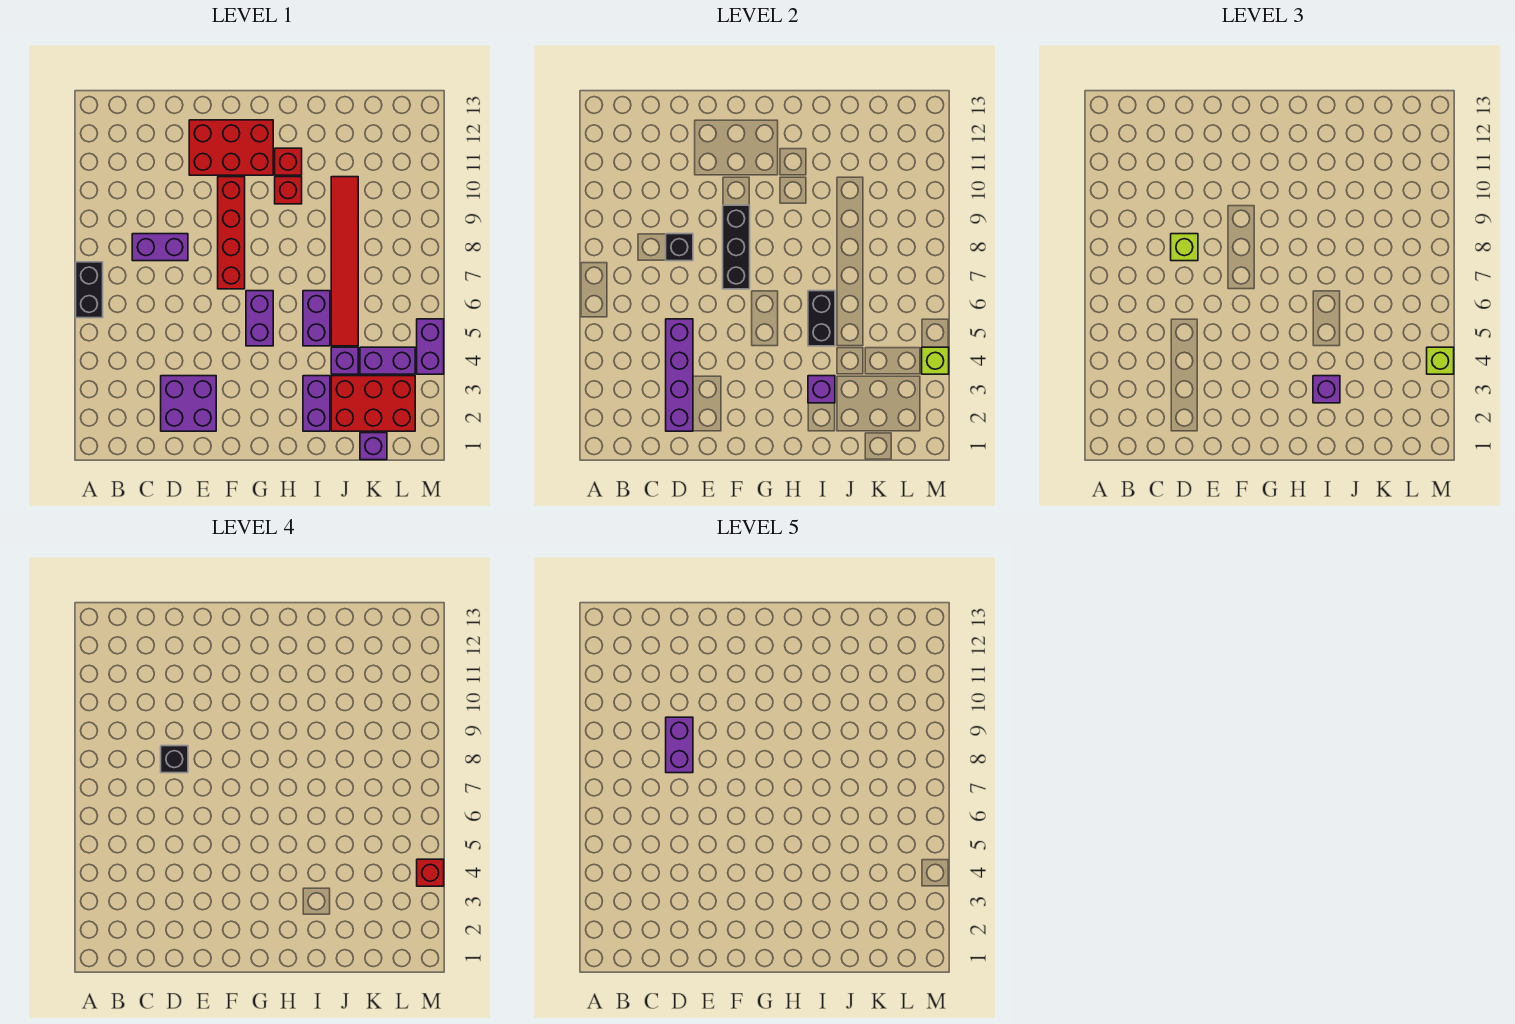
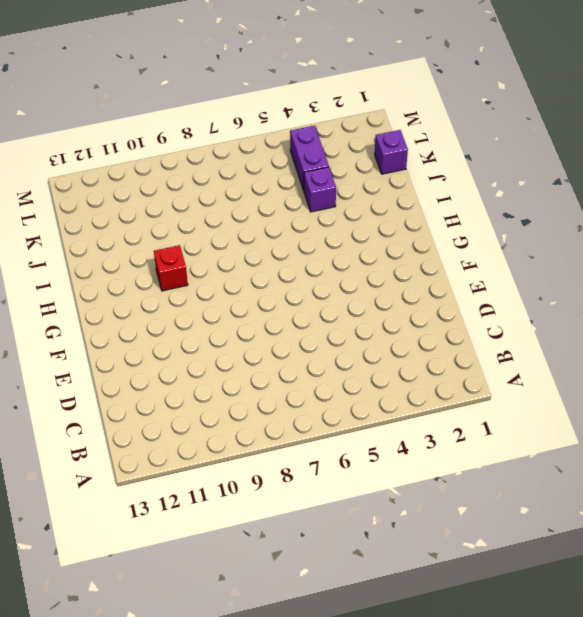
none -> black brick A6:A7 level 1
none -> purple brick C8:D8 level 1
none -> purple brick D2:E3 level 1

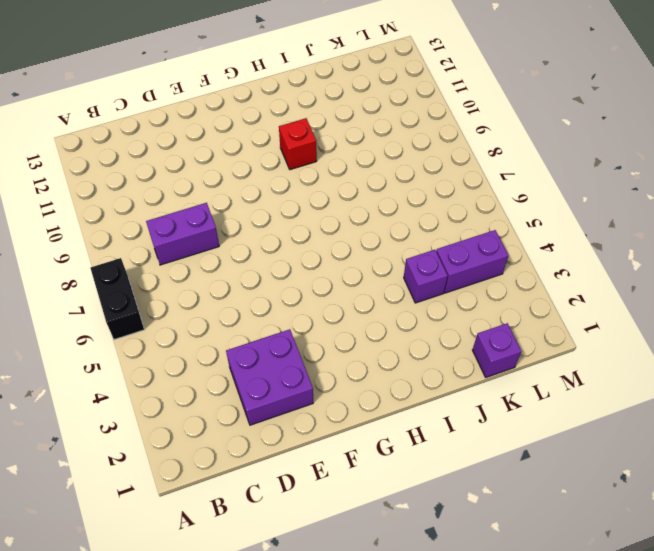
none -> red brick E11:G12 level 1
none -> red brick F7:F10 level 1
none -> purple brick G5:G6 level 1

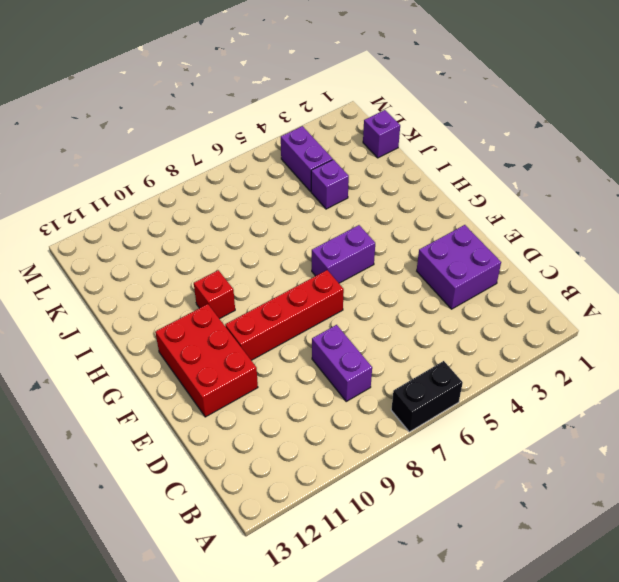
none -> red brick H11 level 1
none -> purple brick I2:I3 level 1
none -> purple brick I5:I6 level 1

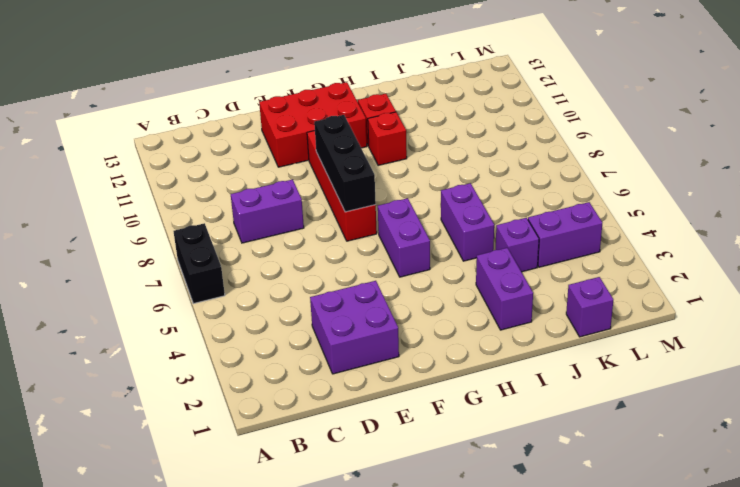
none -> red brick J2:L3 level 1
none -> red tile J5:J10 level 1
none -> purple brick M4:M5 level 1

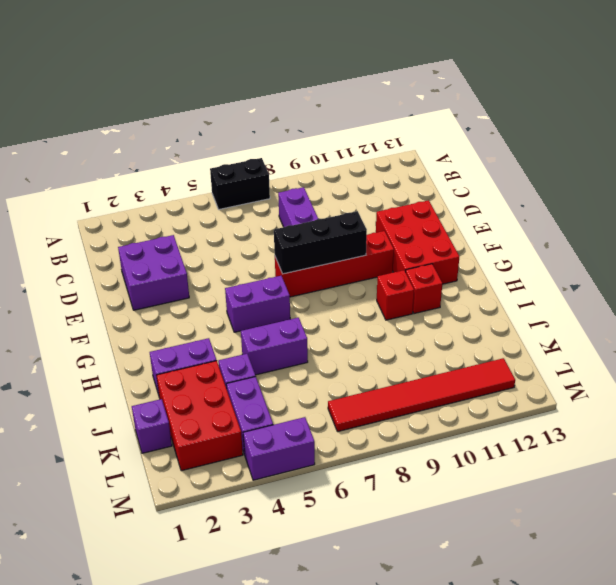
red tile L7:L12 level 1 -> red tile J5:J10 level 1
none -> purple brick D2:D5 level 2
none -> black brick D8 level 2
none -> purple brick I3 level 2

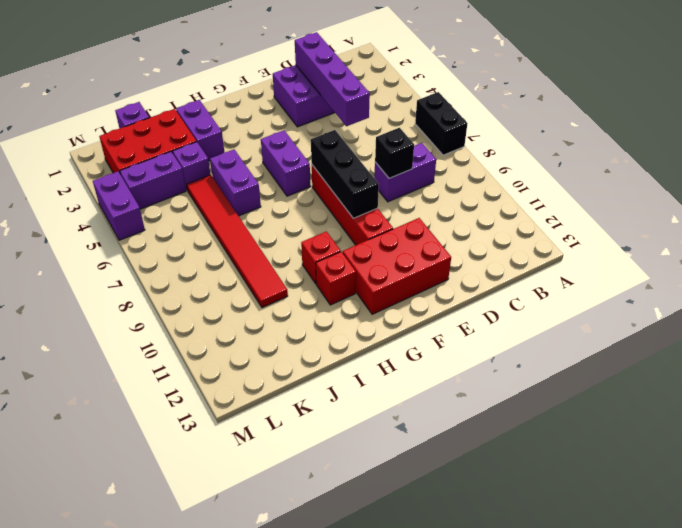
none -> purple brick I3 level 2
none -> black brick I5:I6 level 2
none -> lime brick M4 level 2

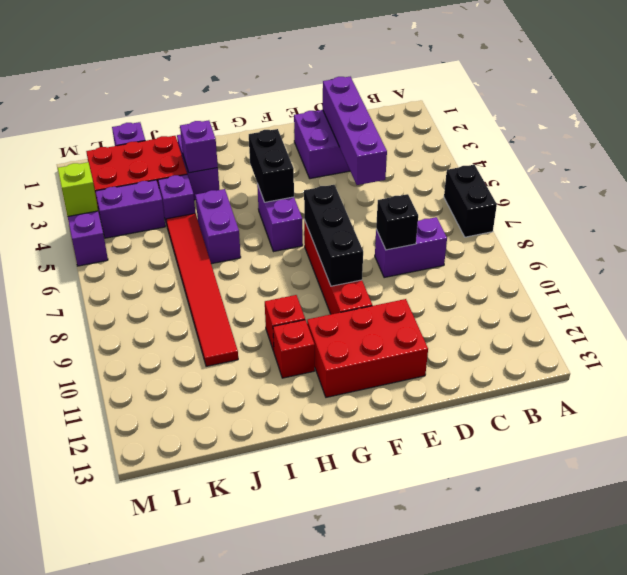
black brick G4:G5 level 2 -> black brick I5:I6 level 2
none -> lime brick D8 level 3
none -> purple brick I3 level 3
none -> lime brick M4 level 3

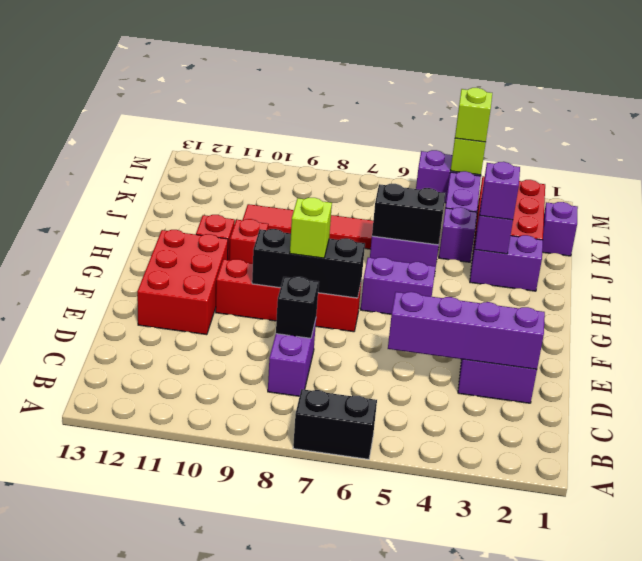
lime brick F8 level 3 -> lime brick D8 level 3
none -> black brick D8 level 4
none -> red brick M4 level 4
none -> purple brick D8:D9 level 5

